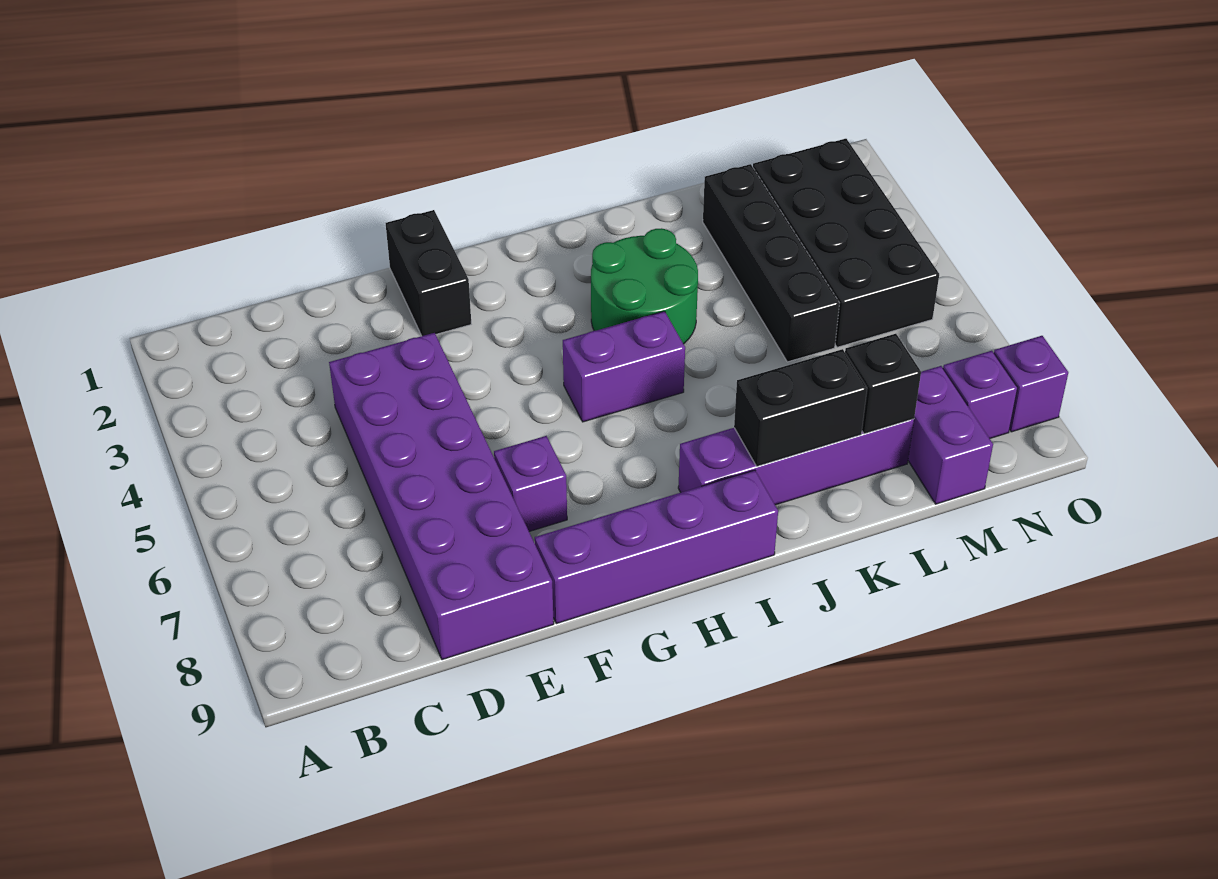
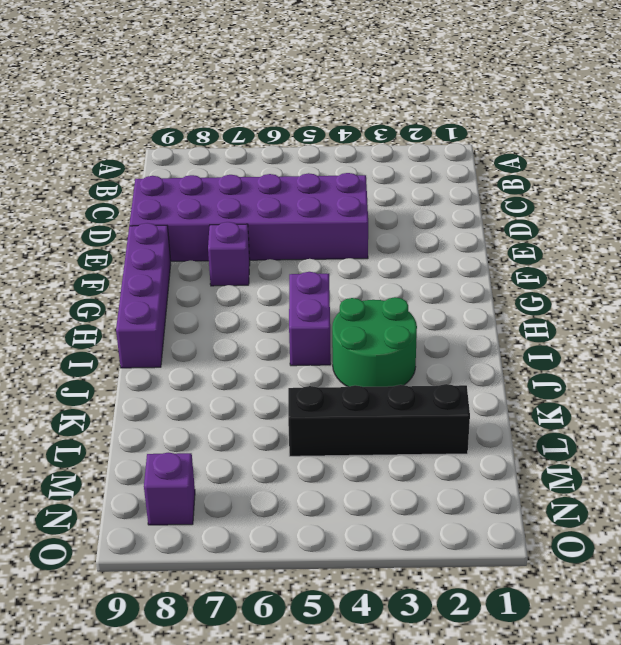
none -> black brick F1:F2 level 1
none -> purple brick I8:L8 level 1
none -> black brick M2:N5 level 1

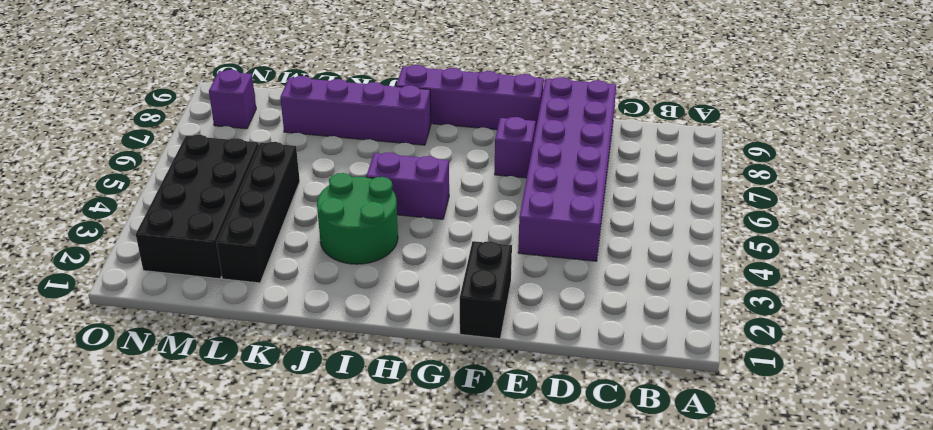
none -> purple brick M8:M9 level 1
none -> purple brick O8 level 1
none -> black brick J8:K8 level 2

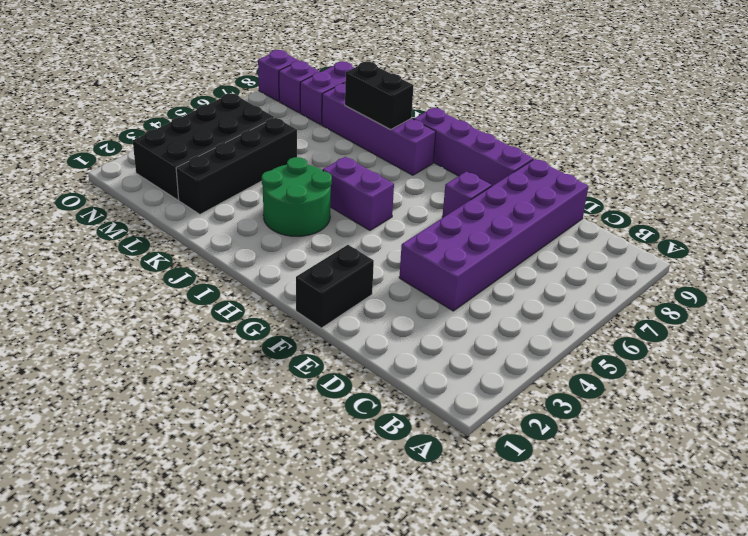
none -> black brick L8 level 2

